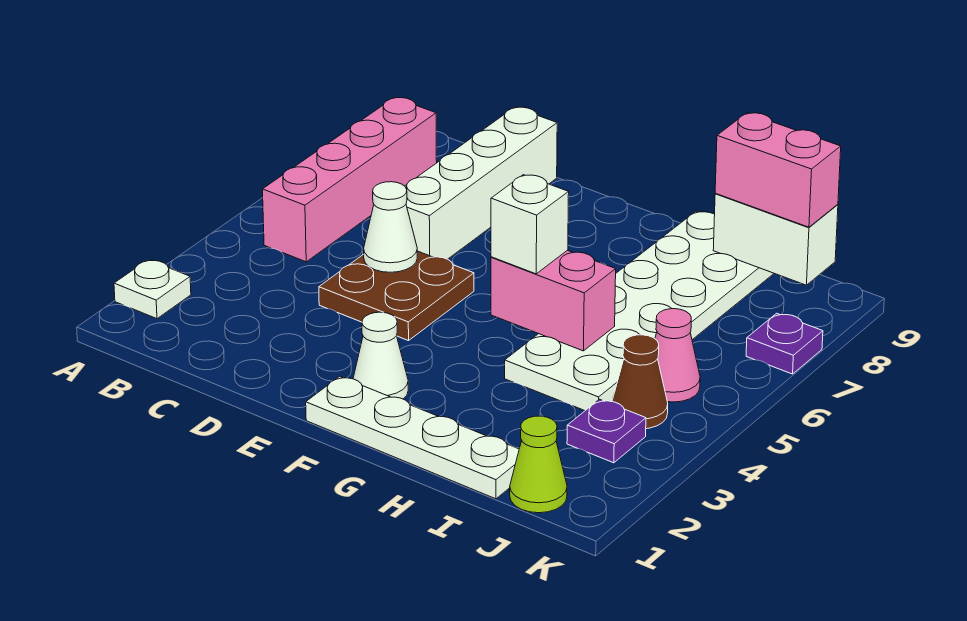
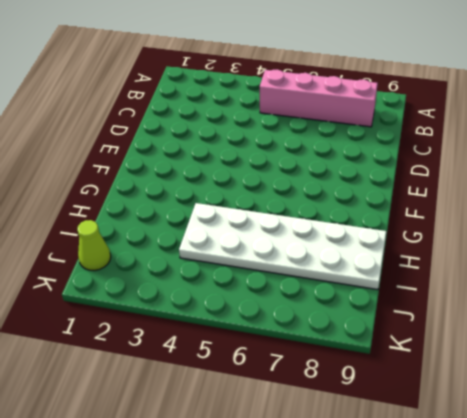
none -> white plate A2 level 1
none -> brown plate D4:E5 level 1
none -> white brick D6:D9 level 1

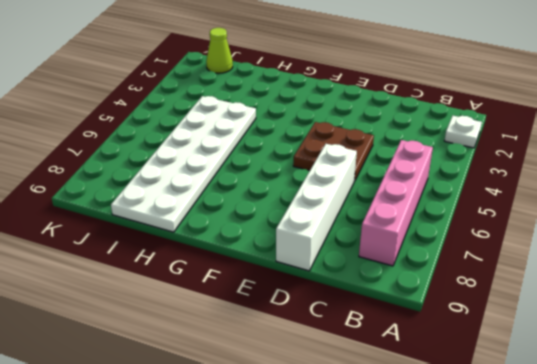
none -> white plate F1:I1 level 1
none -> white cone F2 level 1
none -> purple plate J3 level 1

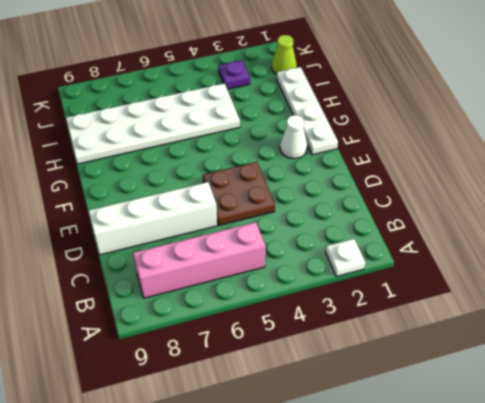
none -> brown cone J4 level 1
none -> pink cone J5 level 1
none -> purple plate K7 level 1

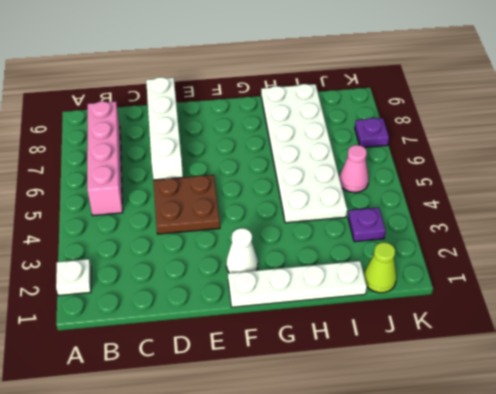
none -> brown cone J4 level 1
none -> white cone D5 level 2
none -> pink brick G5:H5 level 2

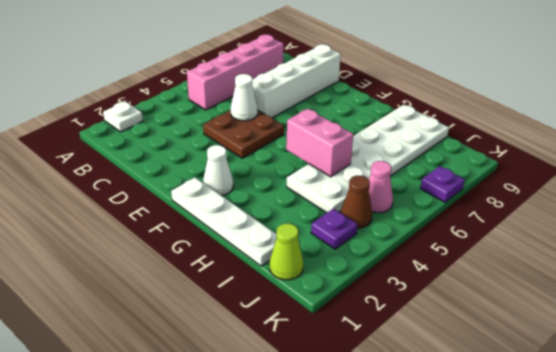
none -> white brick I9:J9 level 2
none -> white brick G5 level 3
none -> pink brick I9:J9 level 3

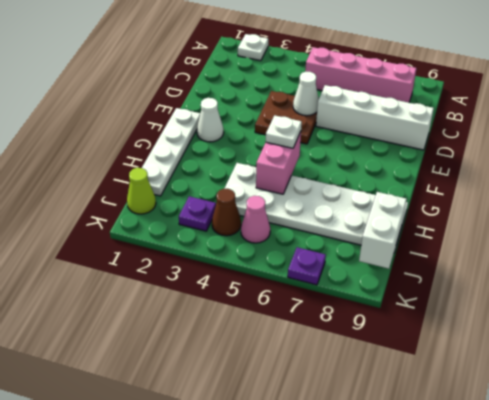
white plate G5 level 3 -> white brick G5 level 3
none -> pink brick I9:J9 level 3

